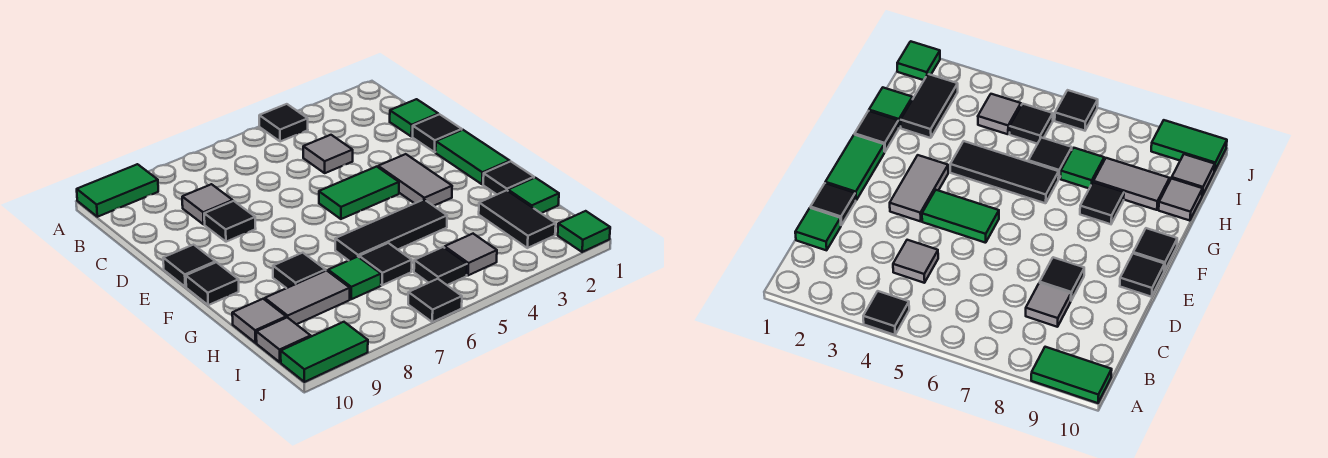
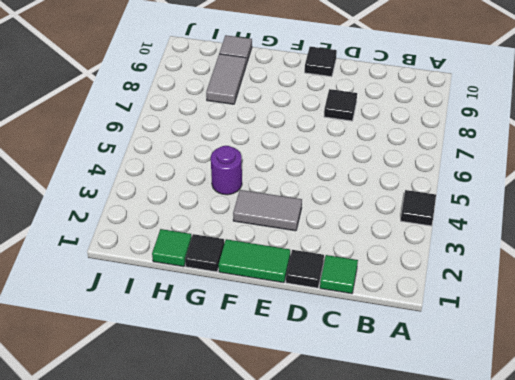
purple round brick G4 level 1 -> black tile G4:G6 level 1
none -> green tile A9:A10 level 1
none -> grey tile C4 level 1
none -> grey tile C8 level 1

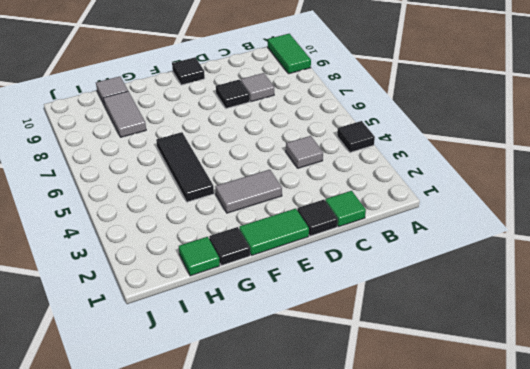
none -> green tile E4:E5 level 1
none -> black tile F10 level 1
none -> black tile G8 level 1

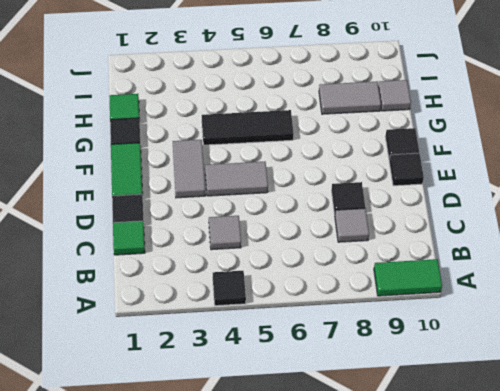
grey tile E4:E5 level 1 -> green tile E4:E5 level 1
none -> black tile G8 level 1
none -> black tile H2:I2 level 1
none -> black tile H6 level 1

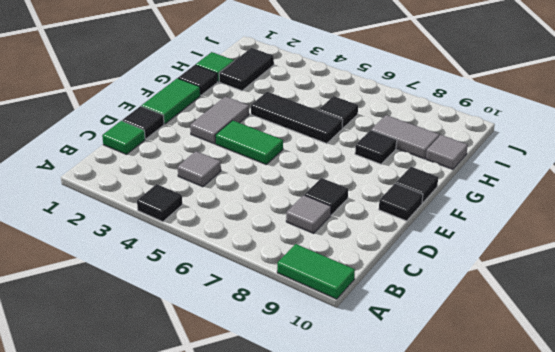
none -> green tile H7 level 1
none -> grey tile I4 level 1
none -> black tile I5 level 1

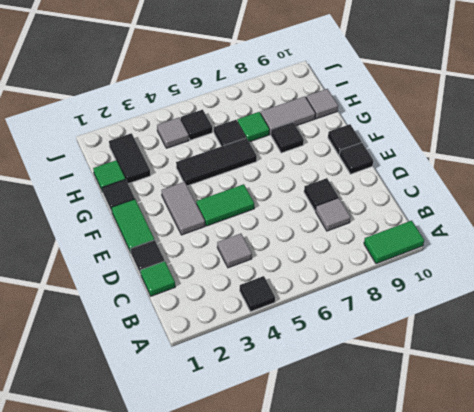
none -> grey tile I10 level 1
none -> green tile J1 level 1
none -> black tile J6 level 1

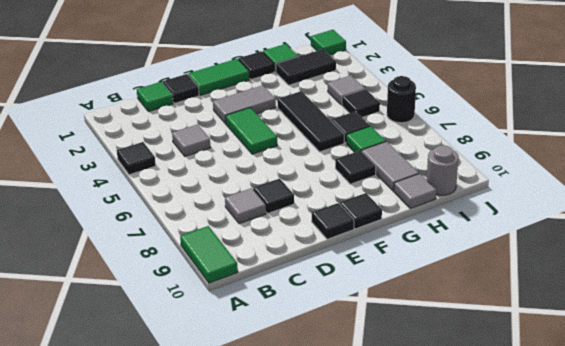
grey round brick I10 level 1 -> grey tile I10 level 1
black round brick J6 level 1 -> black tile J6 level 1
none -> green tile J9:J10 level 1

